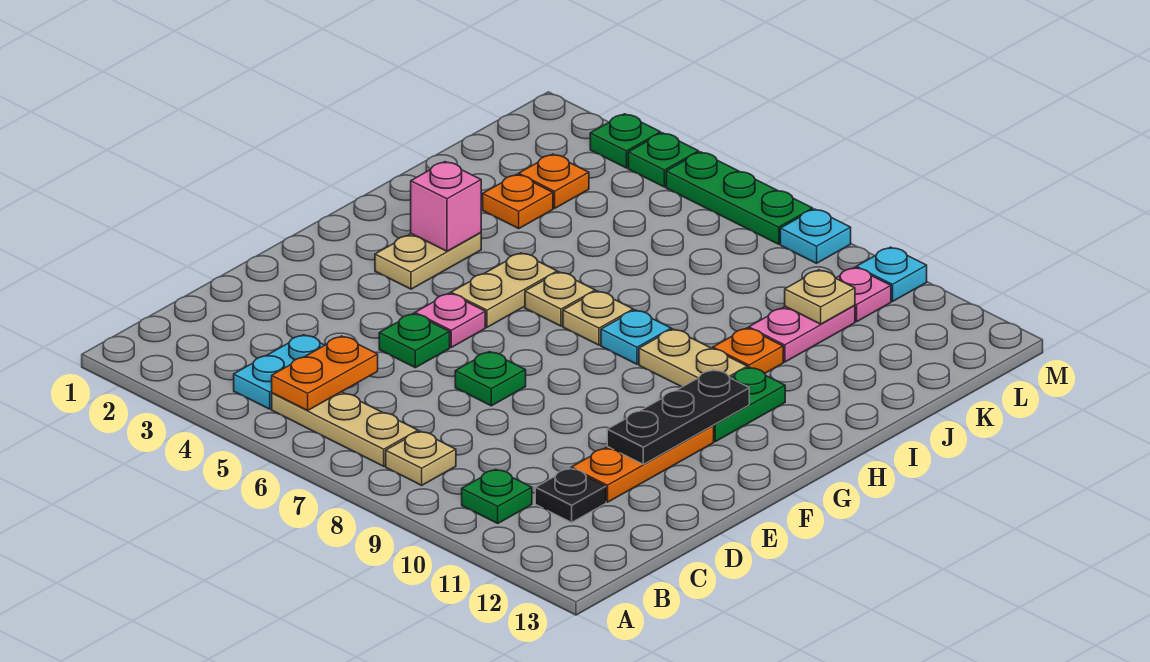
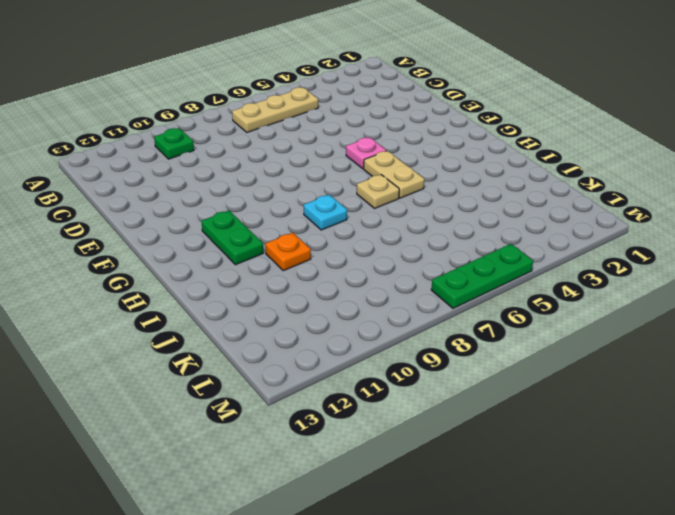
none -> cyan plate B4:C4 level 1
none -> tan plate B8 level 1
none -> black plate C11 level 1
none -> orange plate D11:F11 level 1

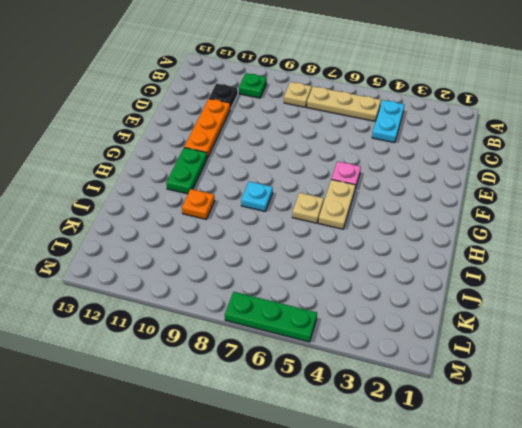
none -> green plate E5 level 1
none -> green plate E7 level 1
none -> tan plate G3:H3 level 1
none -> tan plate H7 level 1

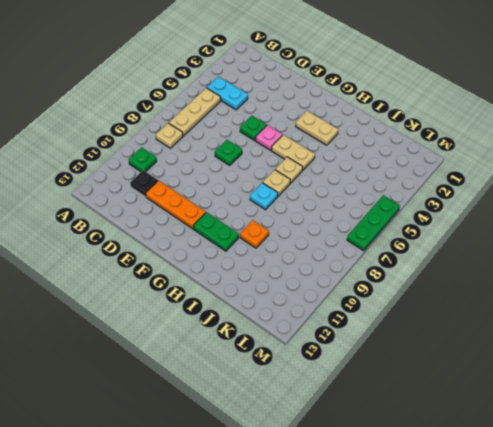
none -> tan plate H9:H10 level 1
none -> orange plate J3 level 1
none -> pink plate J10:K10 level 1
none -> orange plate K3 level 1

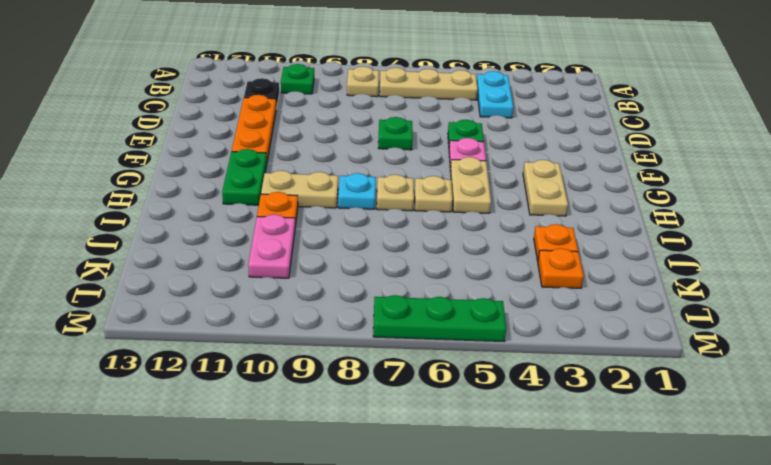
none -> pink plate L10 level 1
none -> green plate M3 level 1
none -> green plate M4 level 1
none -> cyan plate M8 level 1

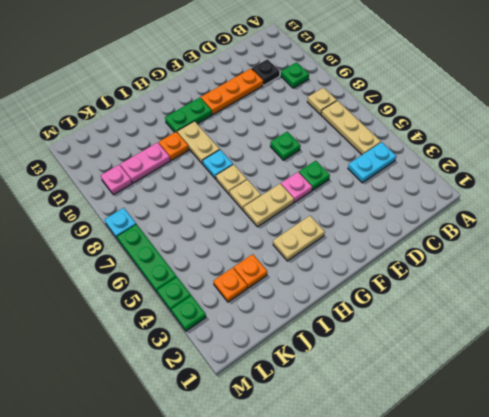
none -> cyan plate M10 level 1
none -> orange plate B5:C5 level 2
none -> black plate E11:G11 level 2
none -> pink brick H3 level 2

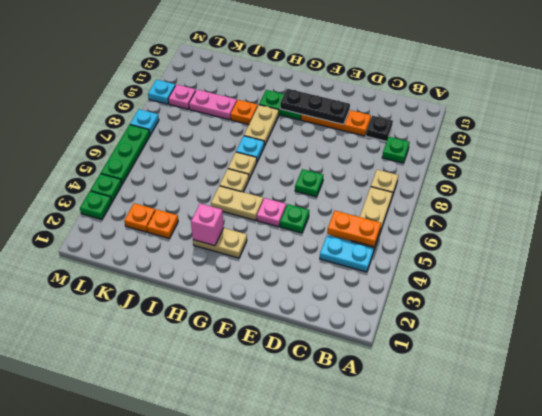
none -> tan plate K10 level 2

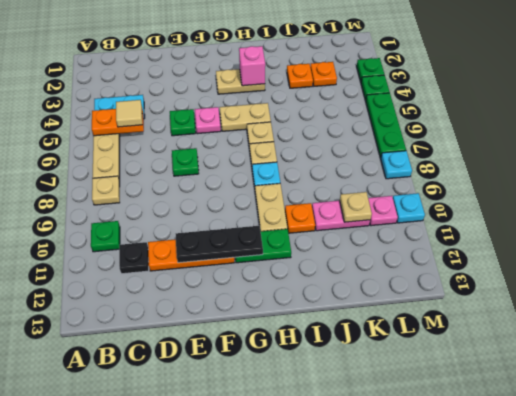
tan tile C5 level 3 -> none

